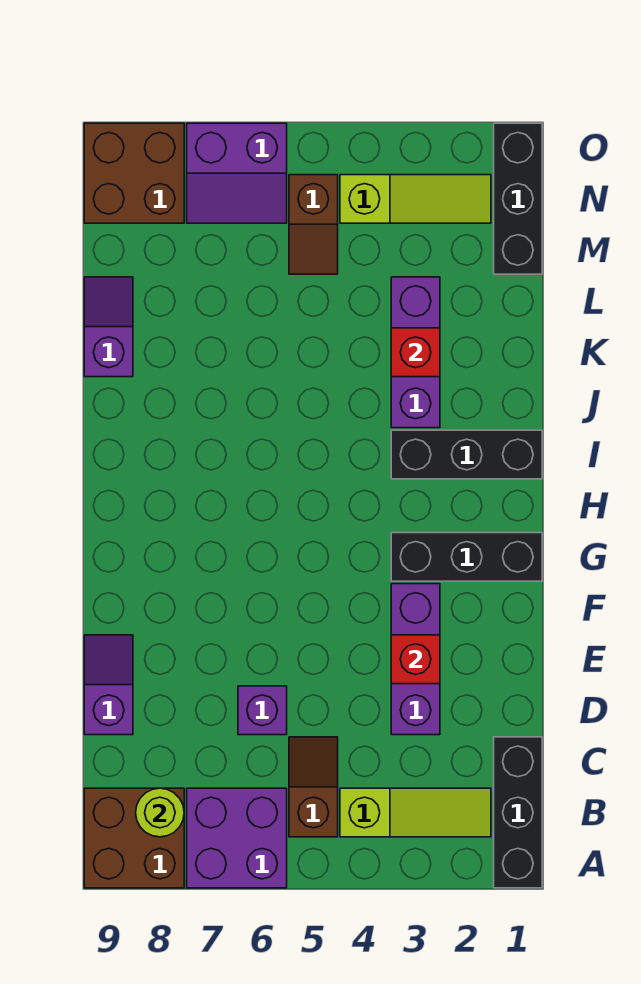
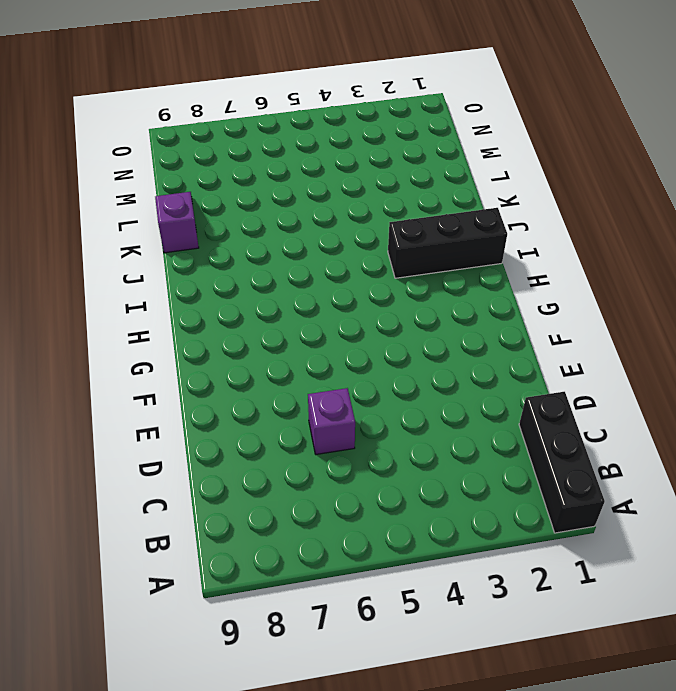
none -> purple brick A6:B7 level 1
none -> brown brick A8:B9 level 1
none -> lime slope B2:B4 level 1 top 4

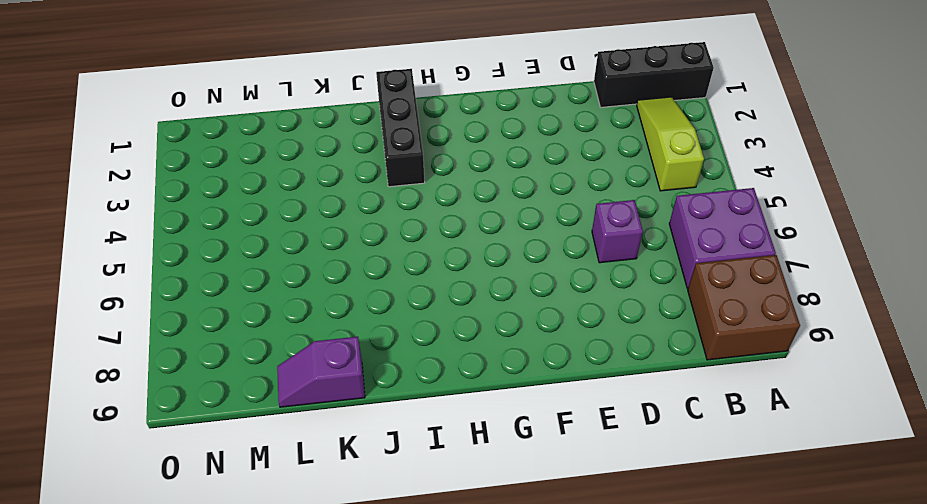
none -> brown slope B5:C5 level 1 top B
none -> purple brick D3:F3 level 1
none -> purple slope D9:E9 level 1 top D

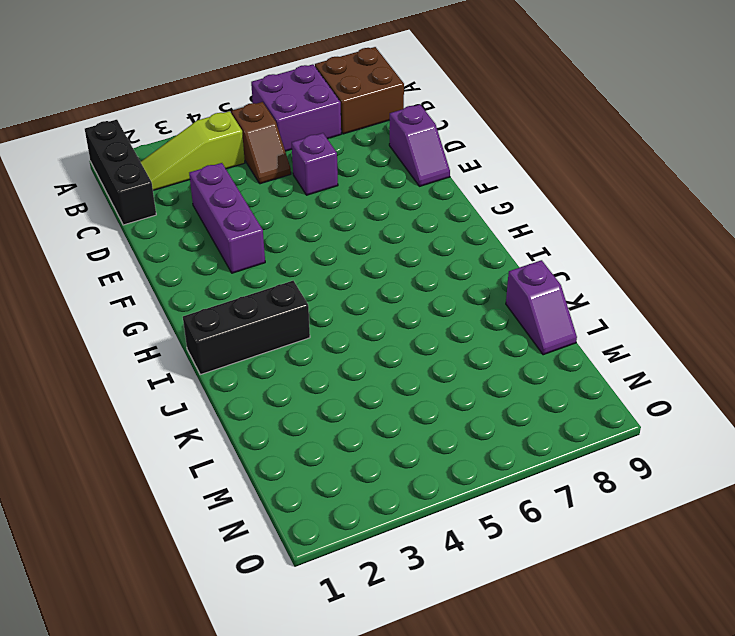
none -> black brick G1:G3 level 1
none -> purple brick J3:L3 level 1
none -> black brick M1:O1 level 1

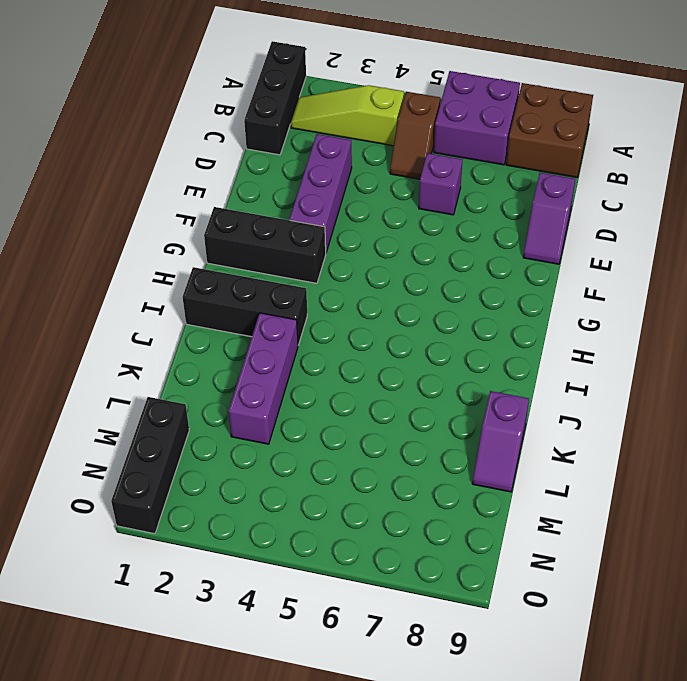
none -> brown slope M5:N5 level 1 top N
none -> lime slope N2:N4 level 1 top 4
none -> purple slope N6:O7 level 1 top O

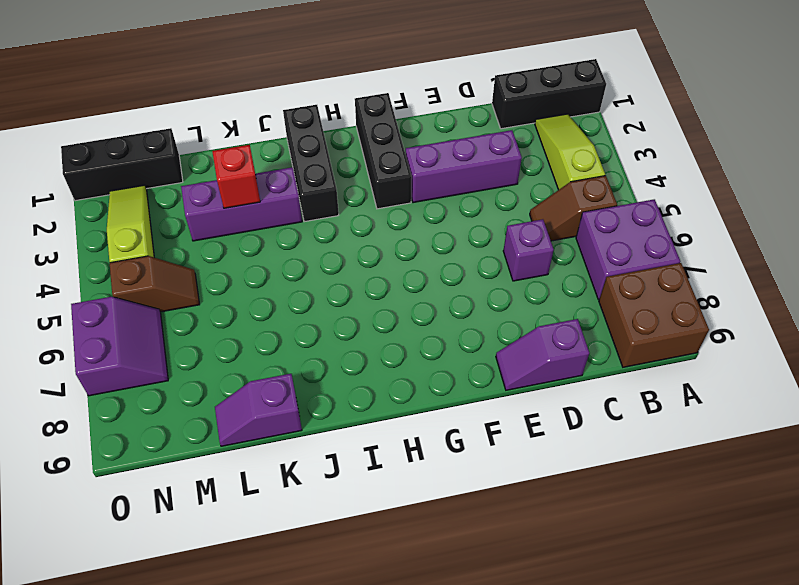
none -> brown brick N8:O9 level 1
none -> lime round brick B8 level 2
none -> red brick E3 level 2

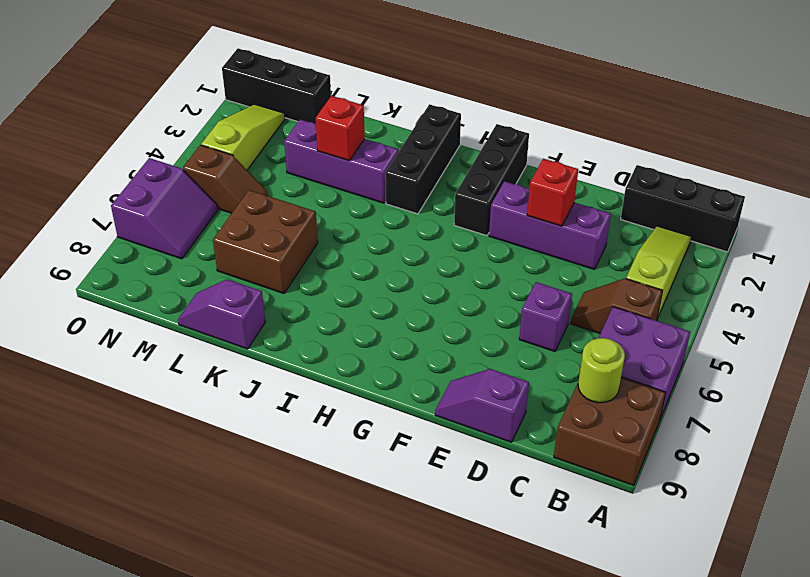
brown brick K6:L7 level 1 -> brown brick N8:O9 level 1

